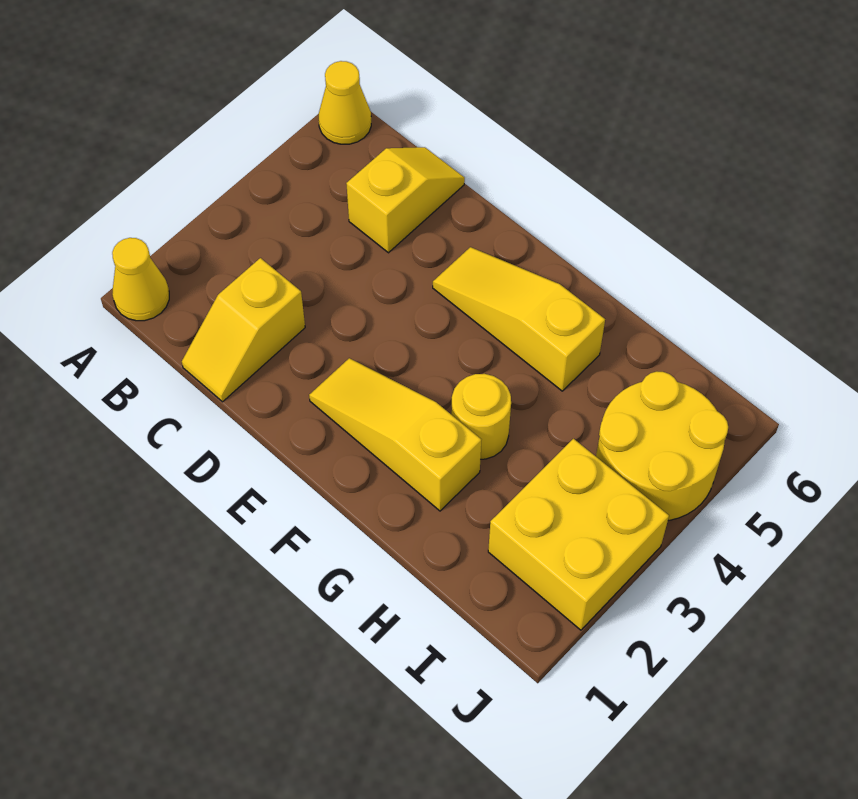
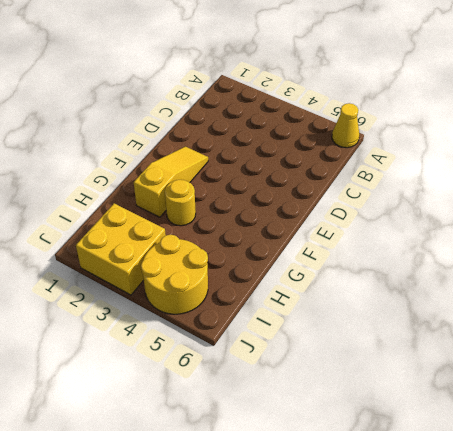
none -> yellow cone A1 level 1
none -> yellow slope C1:C2 level 1 top 2

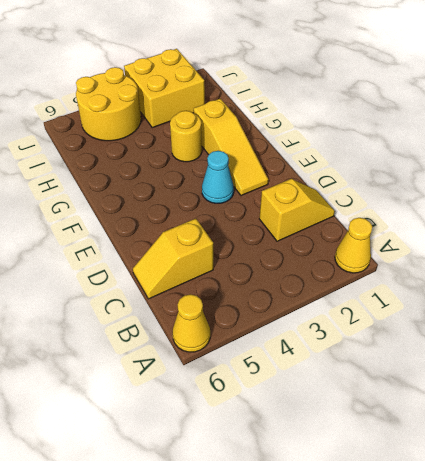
cyan cone E3 level 1 -> none
none -> yellow slope E5:G5 level 1 top G

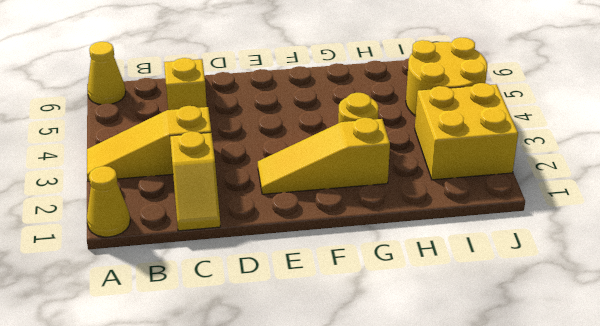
yellow slope A3:C3 level 1 top C -> yellow slope E5:G5 level 1 top G

